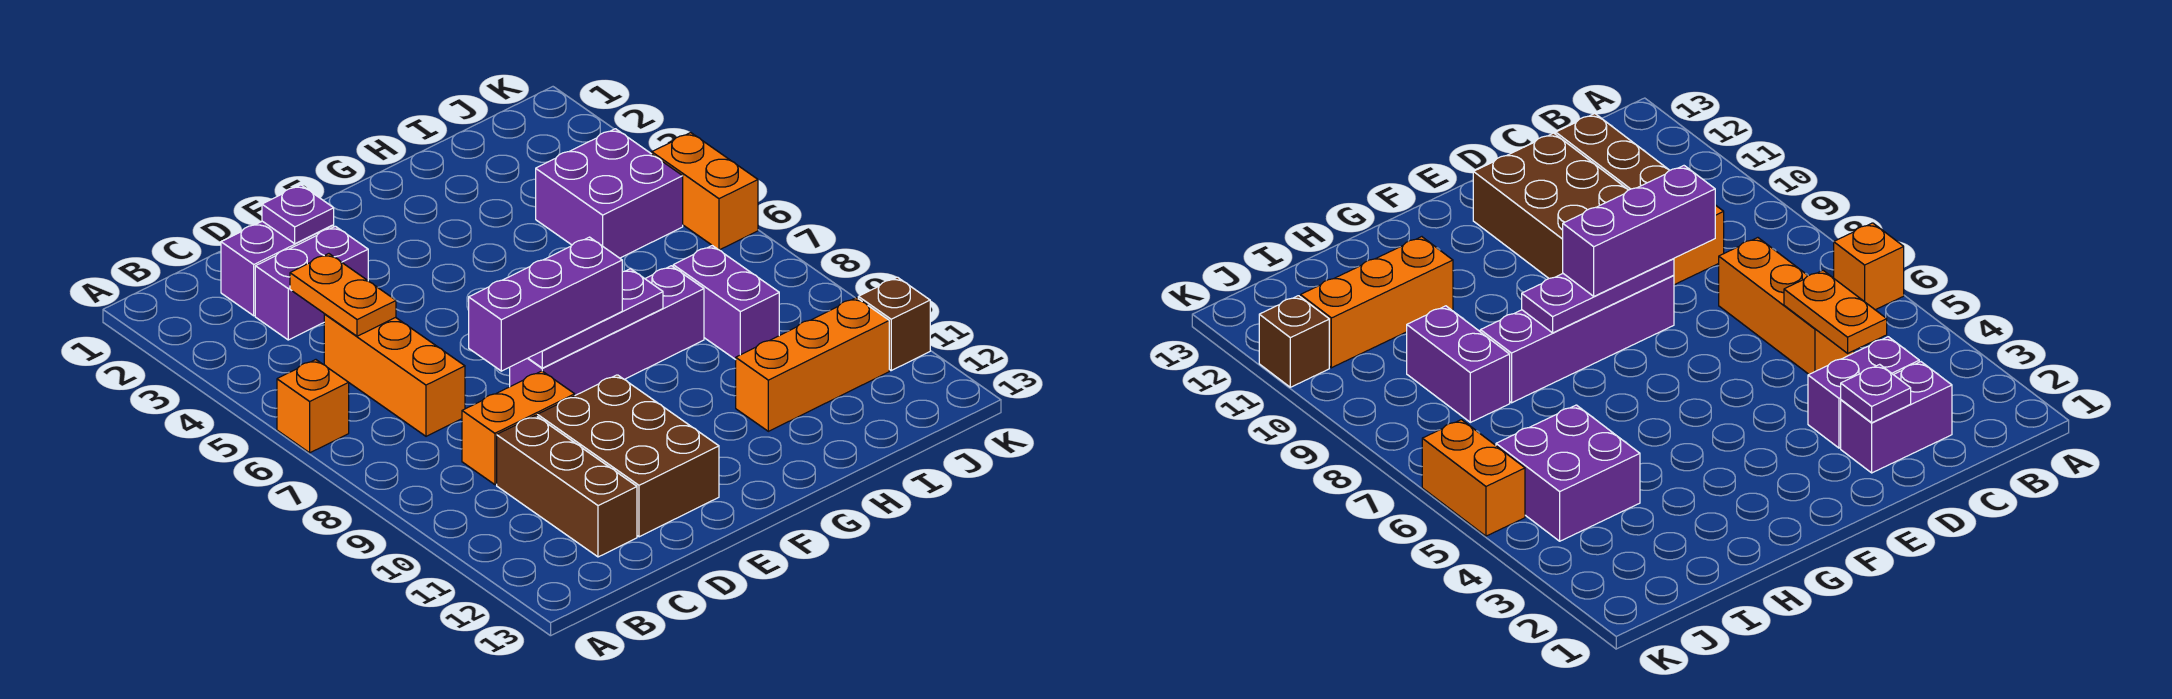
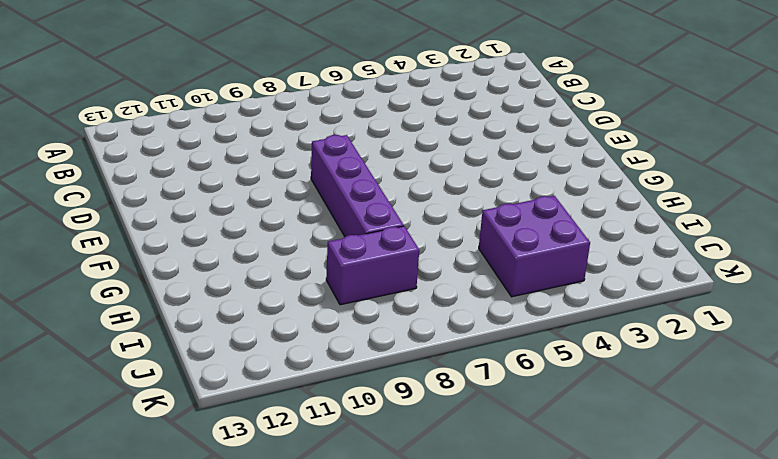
none -> orange brick A6 level 1
none -> purple brick C2:D2 level 1
none -> purple brick C3:D3 level 1

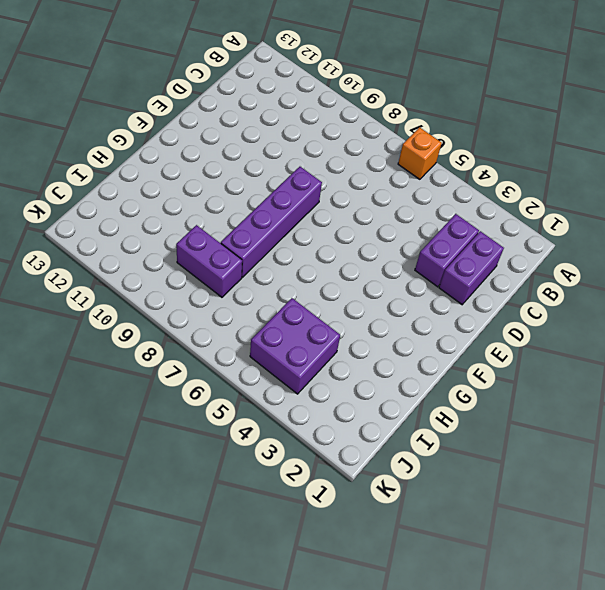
none -> orange brick C5:C7 level 1
none -> orange brick C9:D9 level 1
none -> brown brick C10:C12 level 1

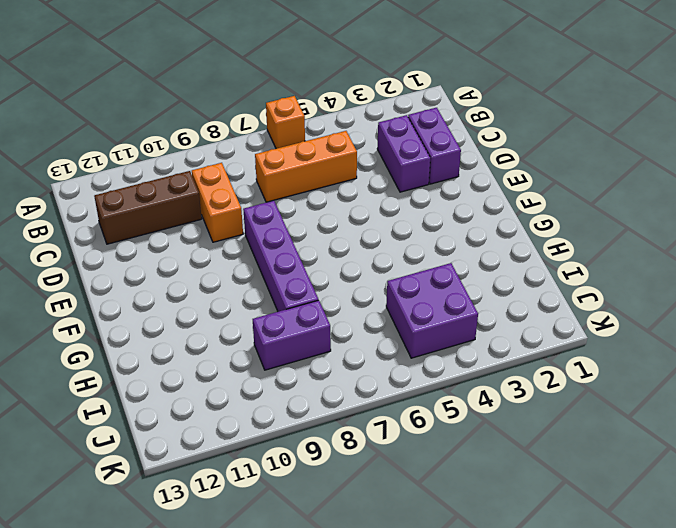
none -> brown brick D10:E12 level 1
none -> orange brick H11:J11 level 1
none -> orange brick K5:K6 level 1

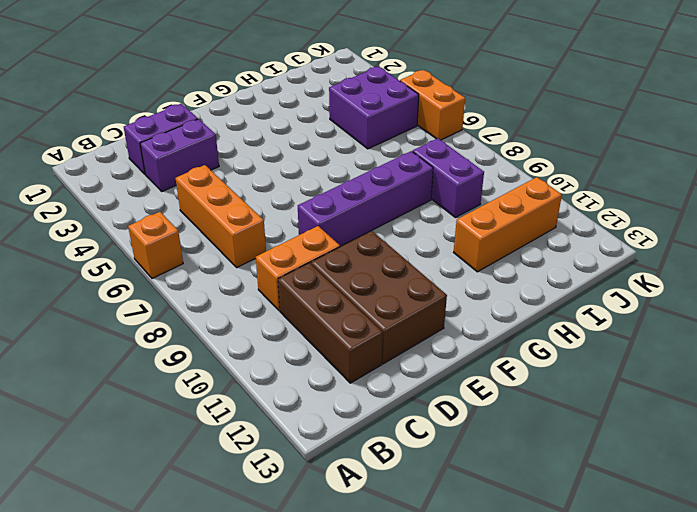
none -> brown brick K11 level 1
none -> orange plate C4:C5 level 2
none -> purple plate D2 level 2

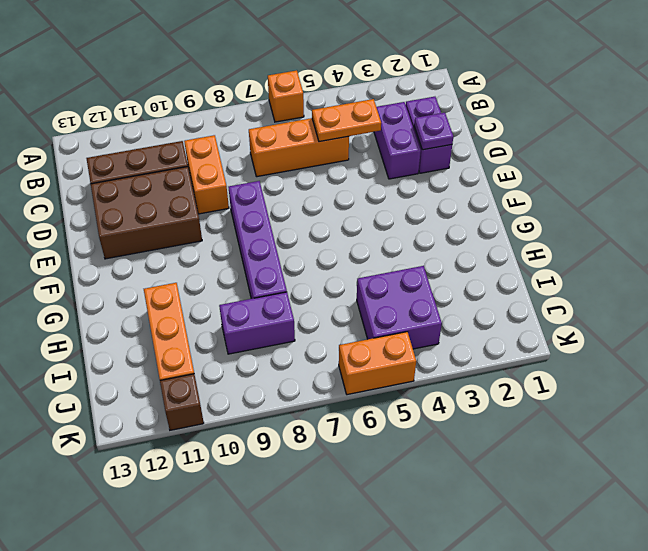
none -> purple plate E8:G8 level 2
none -> purple brick D8:F8 level 3

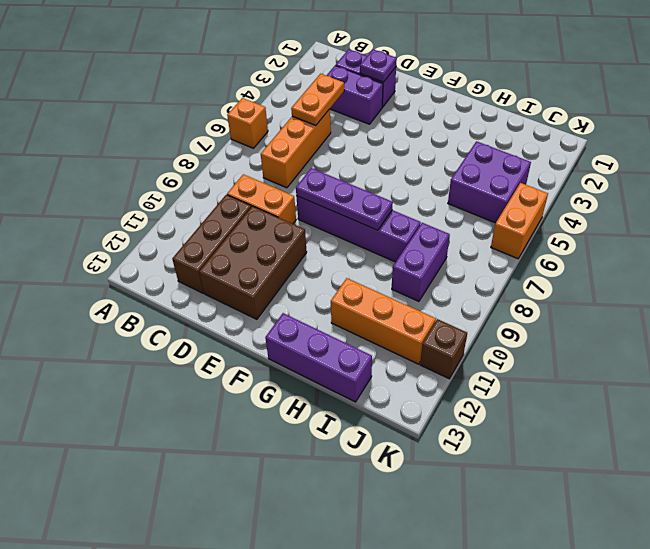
purple brick G13:I13 level 1 -> purple brick D8:F8 level 3

